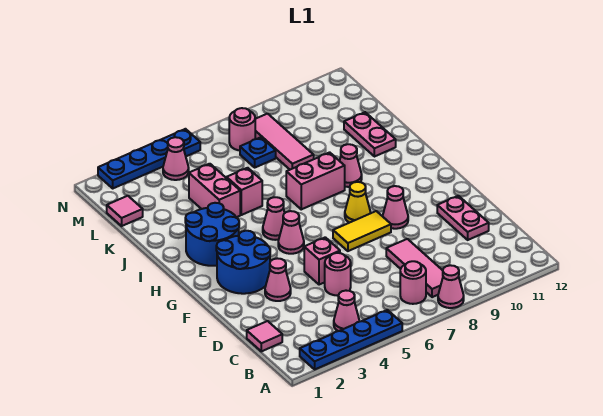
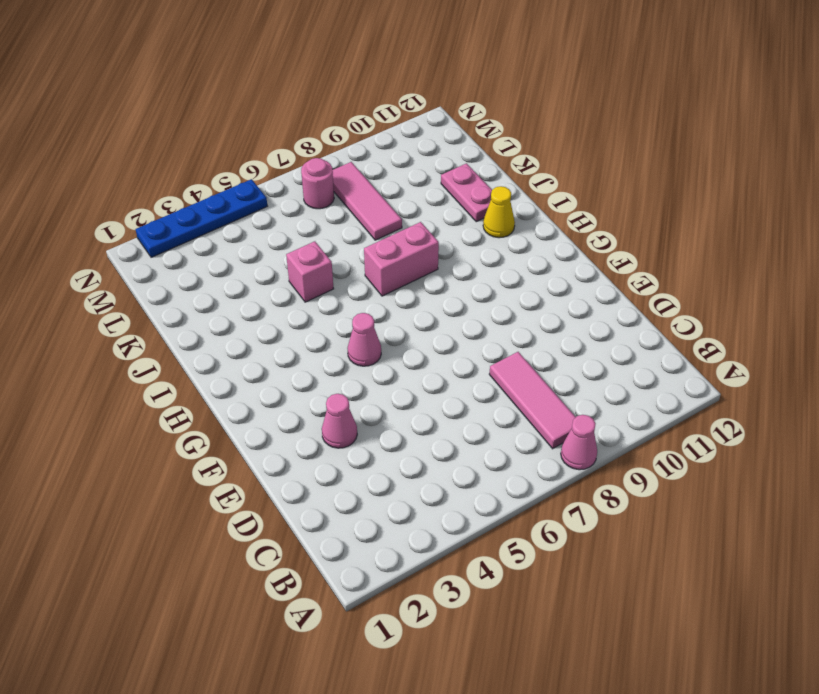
yellow cone I11 level 1 -> yellow cone G8 level 1
none -> blue plate A2:A5 level 1
none -> pink cone B4 level 1
none -> pink round brick B7 level 1

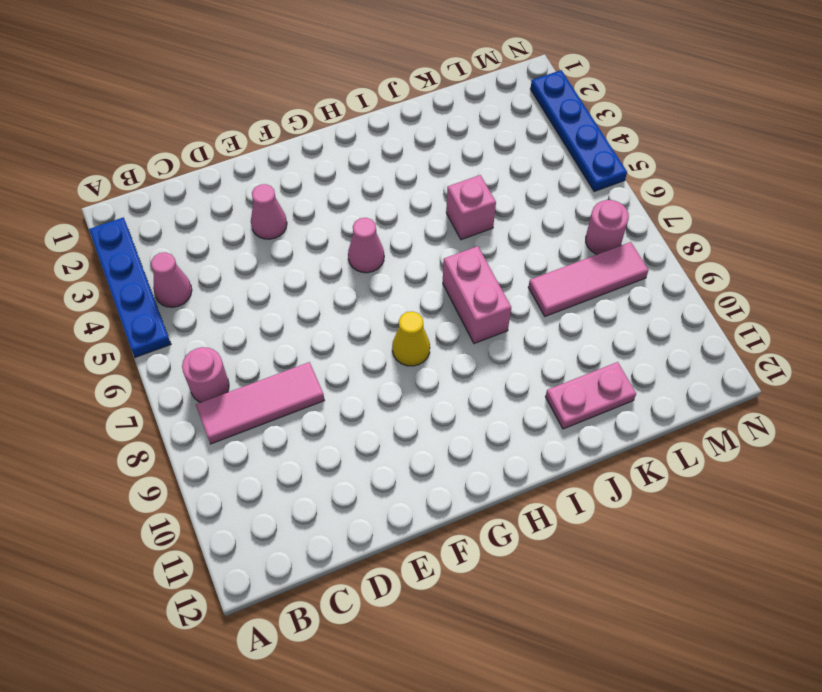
none -> pink cone A8 level 1
none -> pink tile C1 level 1
none -> pink round brick D5 level 1

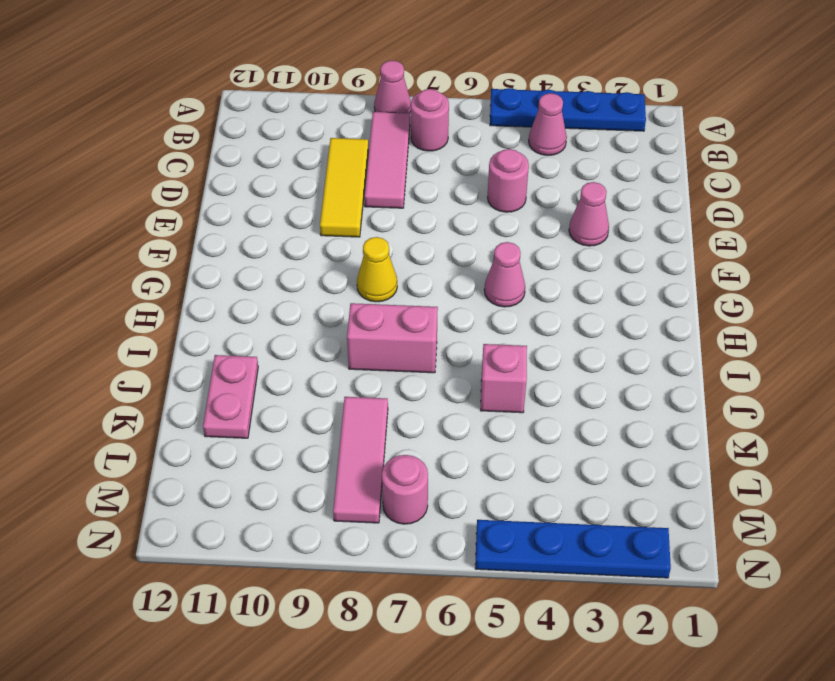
yellow tile C9:E9 level 1 -> none
none -> pink tile C1 level 1
none -> pink plate D11:E11 level 1
none -> pink brick E5 level 1

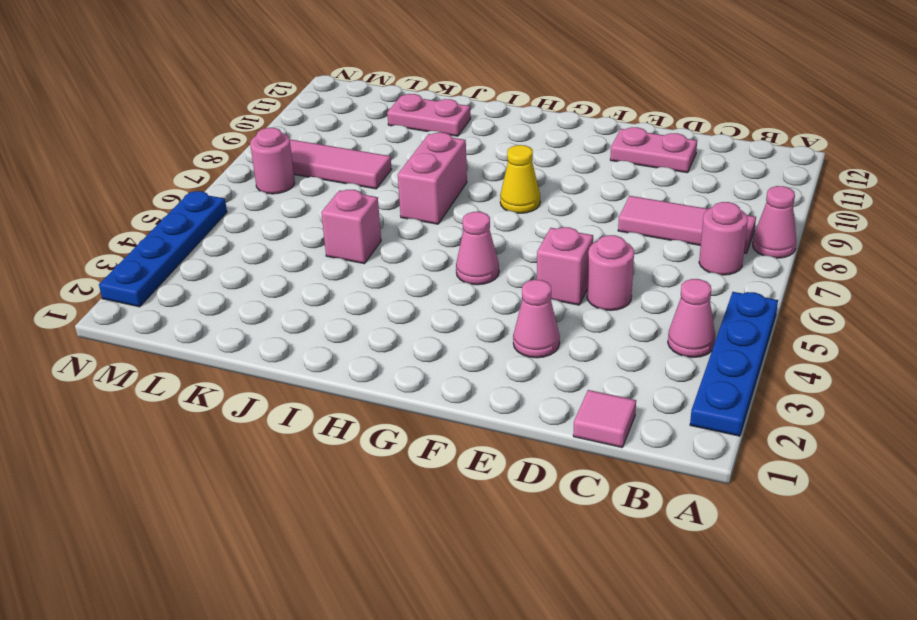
none -> blue round brick F2:G3 level 1
none -> yellow tile F7:F8 level 1
none -> pink cone F9 level 1

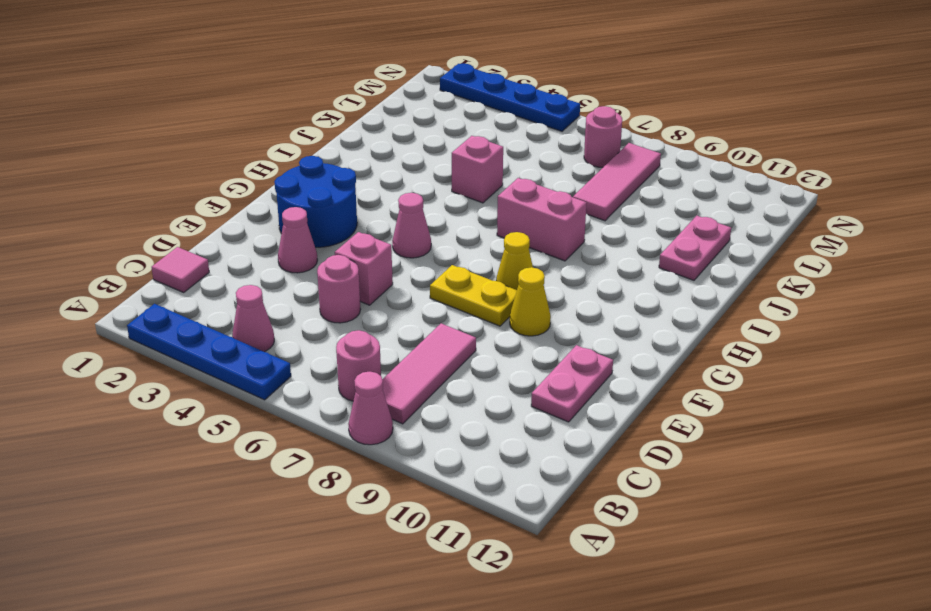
yellow plate F7:F8 level 1 -> yellow tile F7:F8 level 1
yellow cone F9 level 1 -> pink cone F9 level 1
none -> blue round brick H2:I3 level 1
none -> pink cone H5 level 1
none -> pink cone I9 level 1

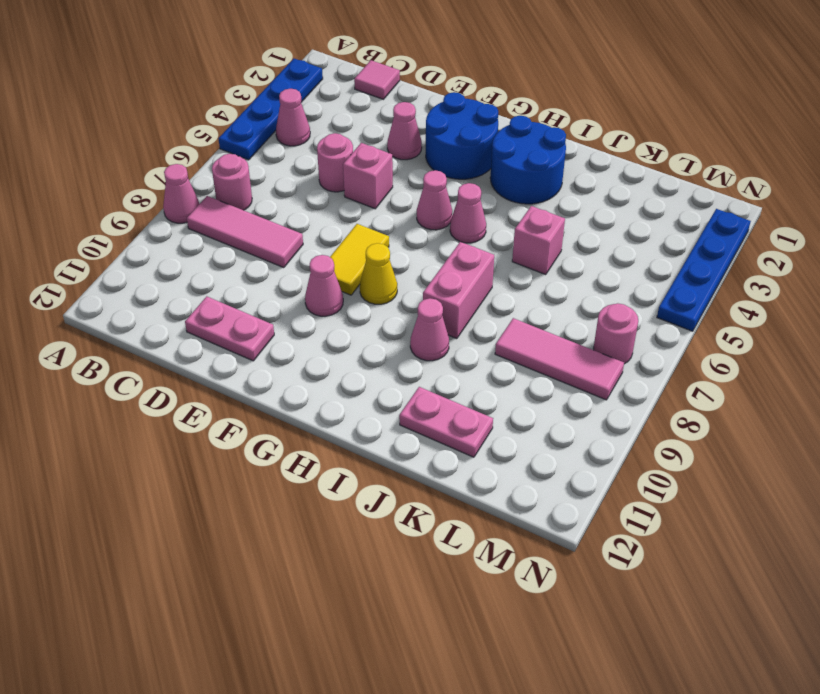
none -> pink brick J4:K4 level 1
none -> pink tile L1 level 1
none -> blue plate L7 level 1

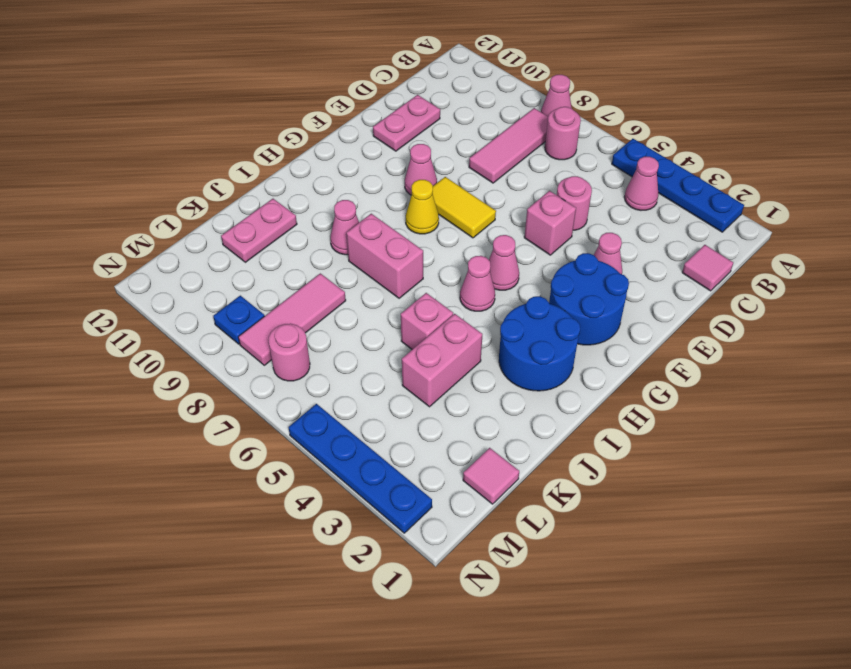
blue plate M9 level 1 -> blue plate L7 level 1
none -> pink cone M4 level 1

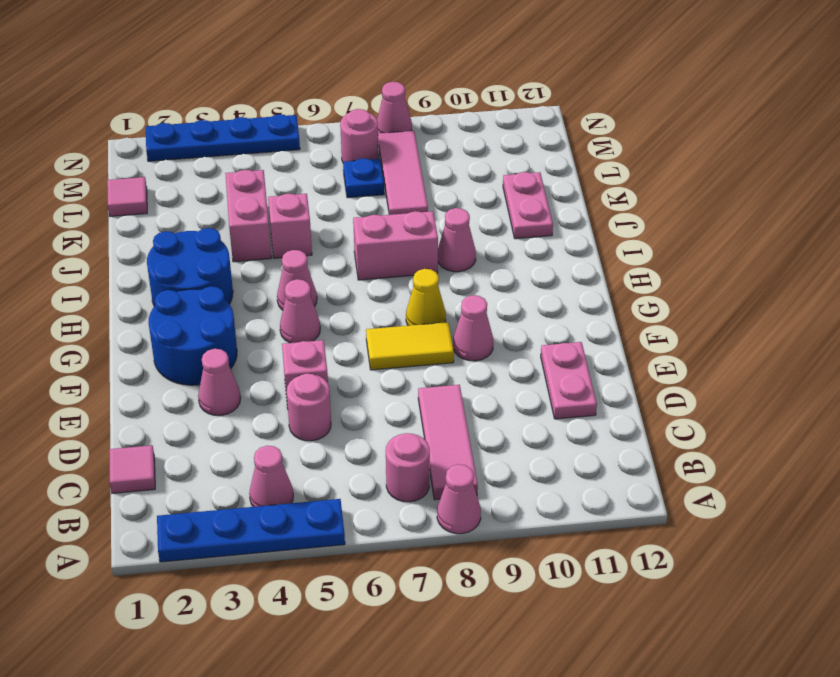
pink cone N8 level 1 -> pink cone M4 level 1

